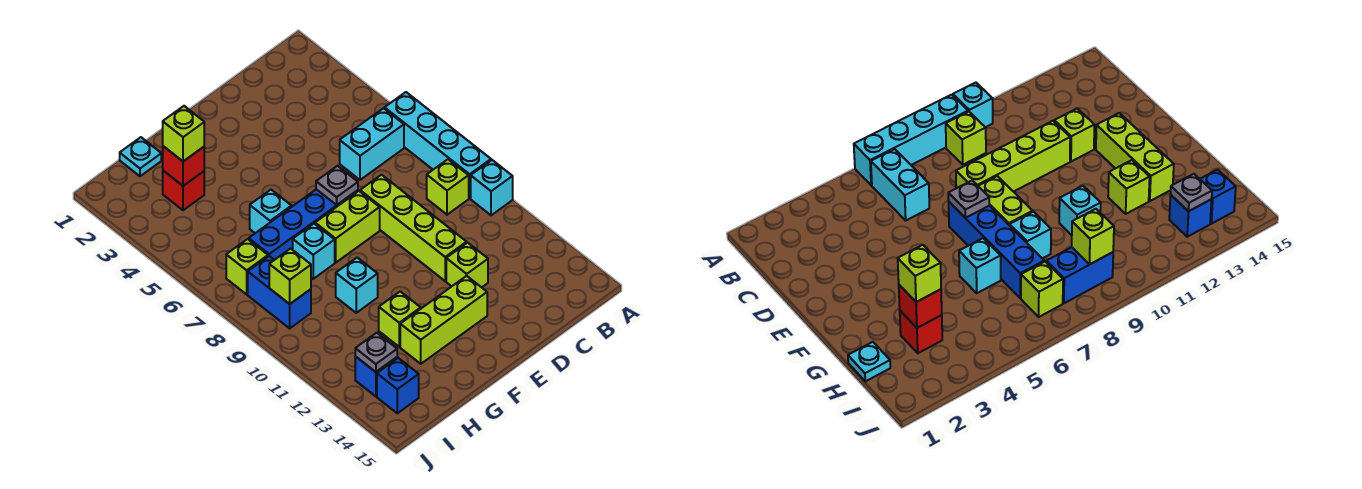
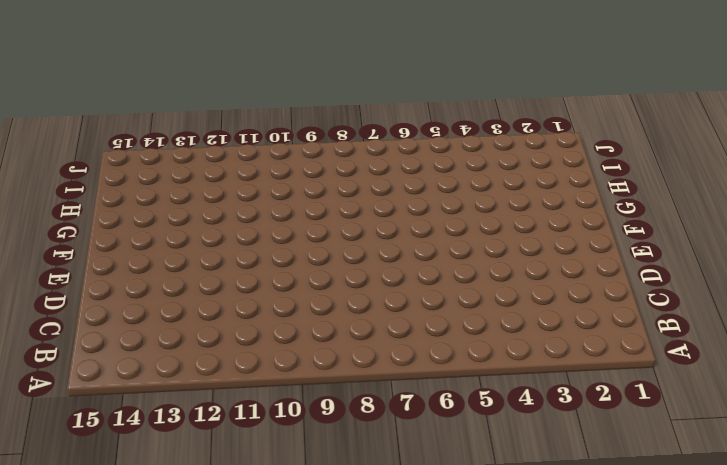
none -> cyan brick A6:A9 level 1
none -> cyan brick A10 level 1
none -> cyan brick B6:C6 level 1

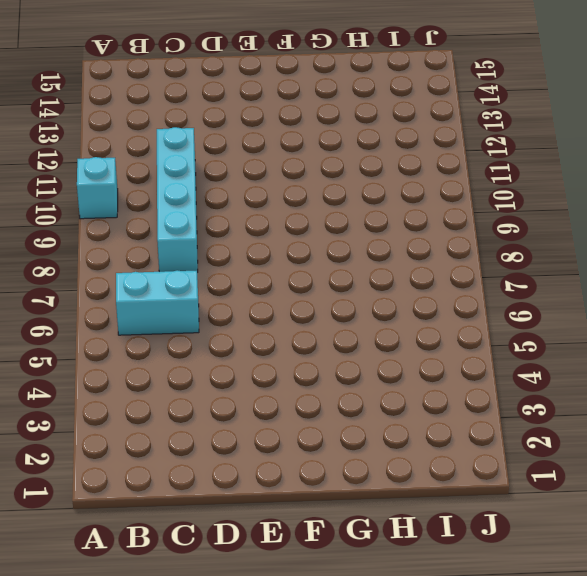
cyan brick C8:C11 level 1 -> cyan brick A6:A9 level 1
none -> lime brick B9 level 1
none -> lime brick D8:D11 level 1
none -> lime brick D12 level 1

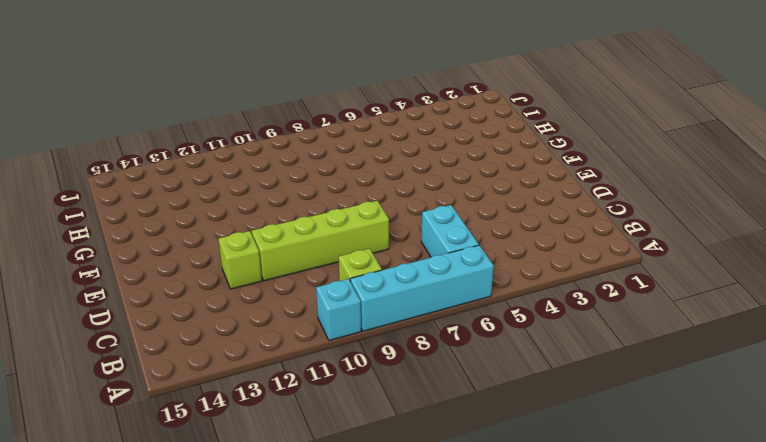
none -> blue brick E7:H7 level 1
none -> lime brick E8:F8 level 1
none -> lime brick E13:G13 level 1

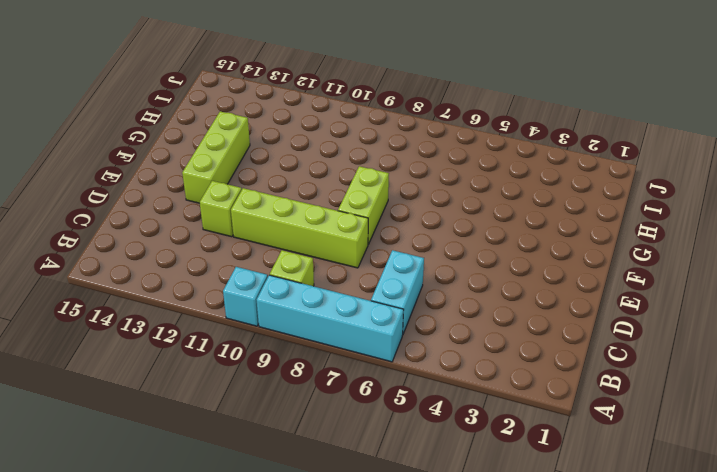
none -> blue brick E7:H7 level 1
none -> cyan brick G6 level 1
none -> cyan brick G8 level 1

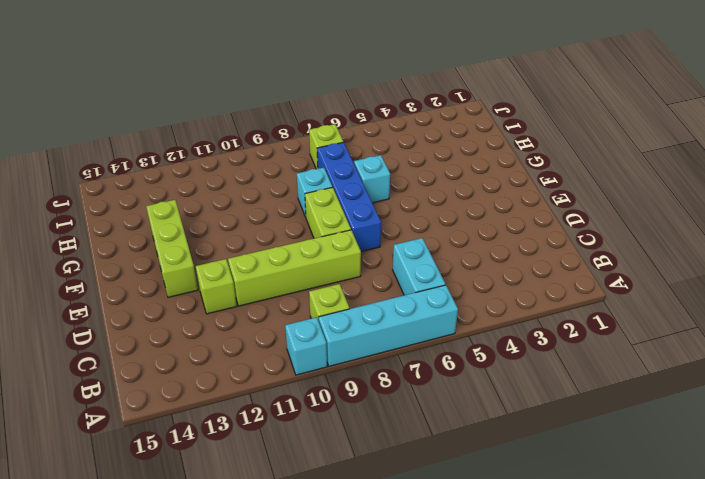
none -> cyan brick G10 level 1
none -> lime brick G12 level 1
none -> cyan plate H1 level 1

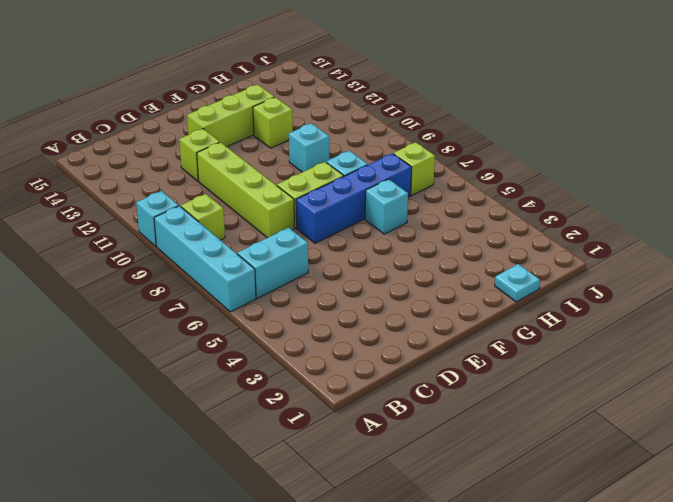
none -> red brick H3 level 1
none -> blue brick I8:I9 level 1
none -> blue brick I13 level 1

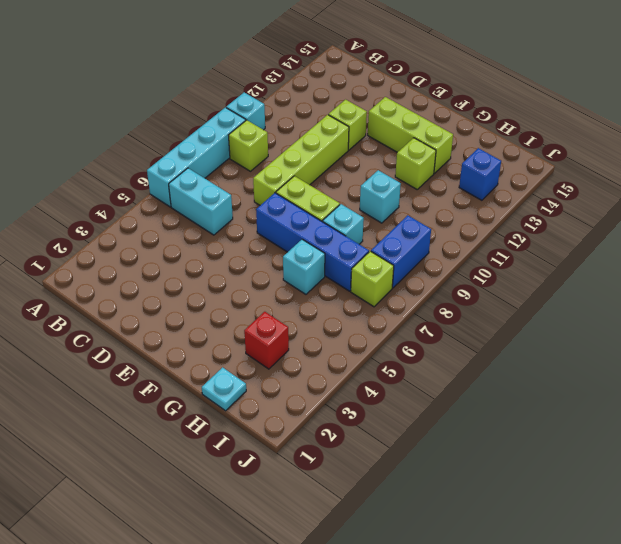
none -> blue brick I14 level 1
none -> grey plate E7 level 2
none -> red brick H3 level 2

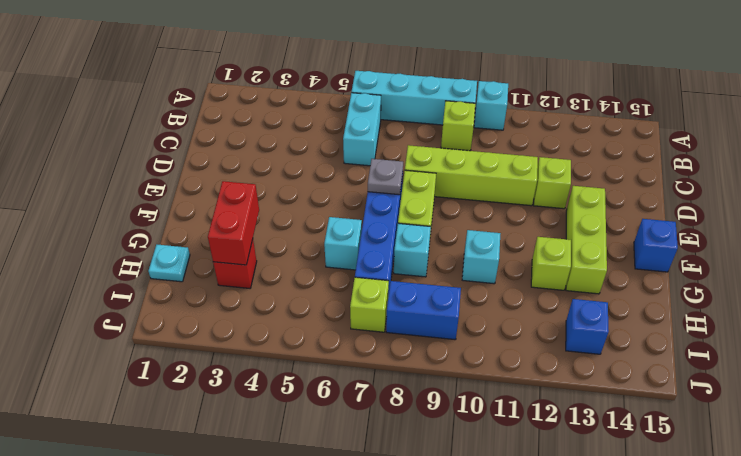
blue brick F15 level 1 -> blue brick I14 level 1
red brick G3:H3 level 2 -> red brick H3 level 2
none -> lime brick I9 level 2
none -> grey plate I13 level 2
none -> lime brick H3 level 3

